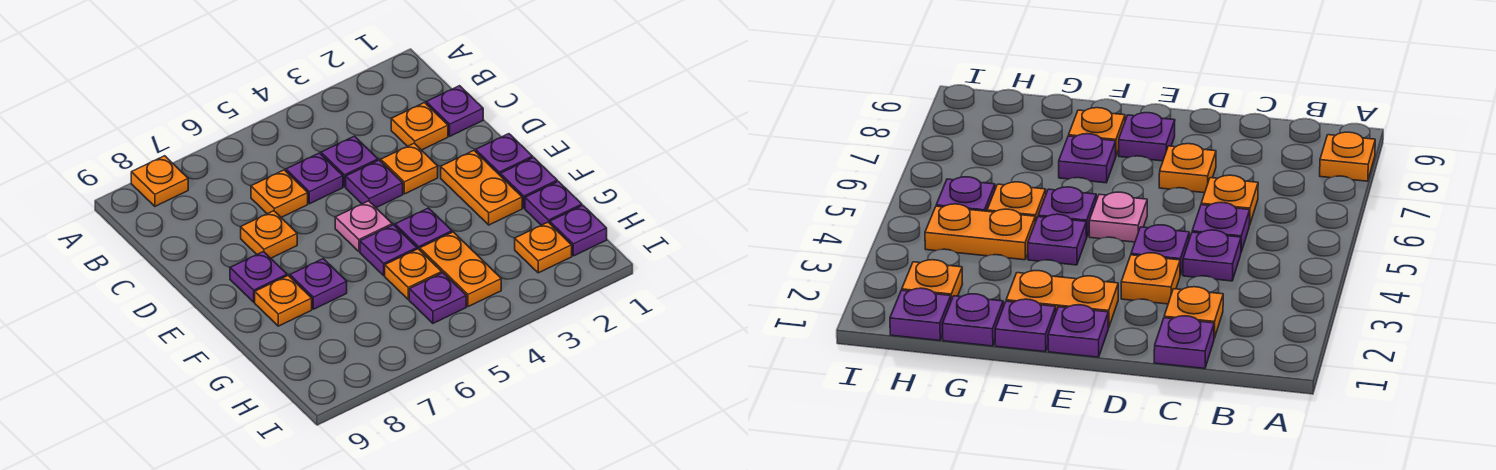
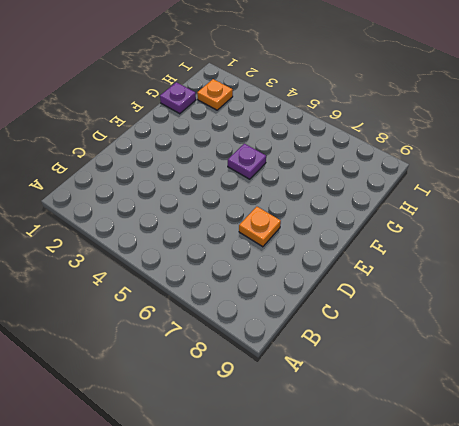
none -> orange plate A8 level 1
none -> purple plate C1 level 1
none -> orange plate C2 level 1

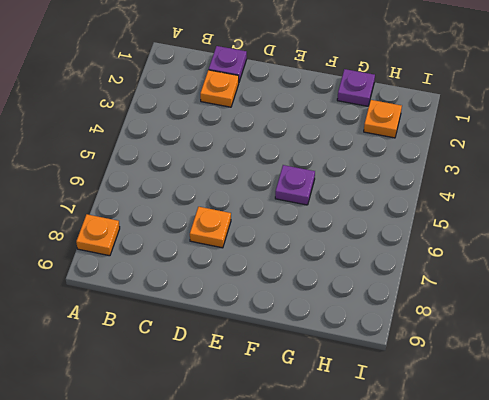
none -> purple plate C4 level 1
none -> purple plate C5 level 1
none -> orange plate C6 level 1

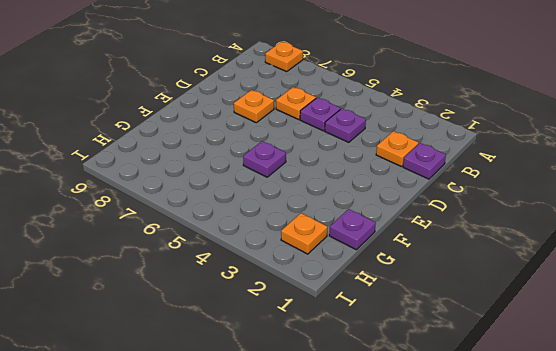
none -> orange plate D3 level 1
none -> purple plate D4 level 1
none -> purple plate E1 level 1

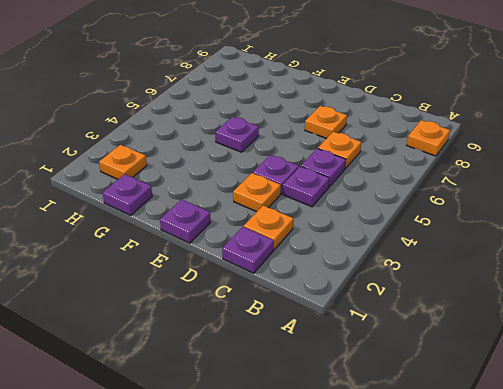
none -> orange plate E2:F2 level 1
none -> pink plate E5 level 1
none -> purple plate E8 level 1

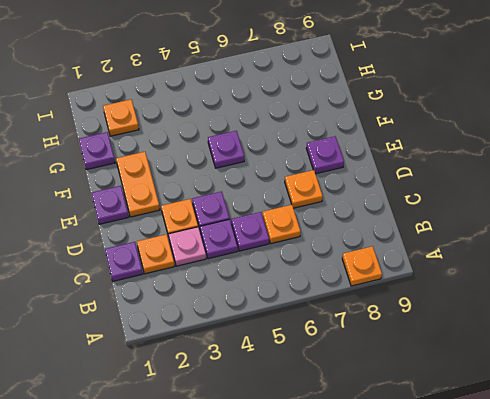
pink plate C3 level 1 -> pink plate E5 level 1
none -> purple plate F1 level 1
none -> purple plate F4 level 1
none -> purple plate F7 level 1

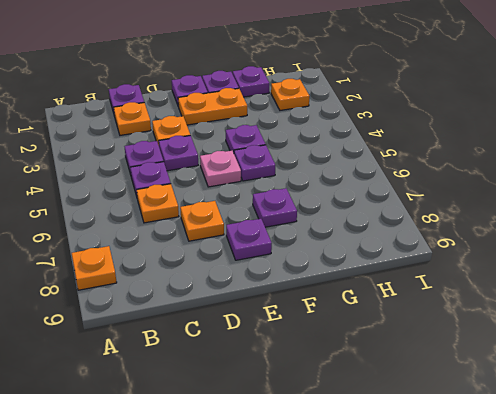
none -> orange plate F8 level 1
none -> orange plate G4:H4 level 1
none -> orange plate G5 level 1

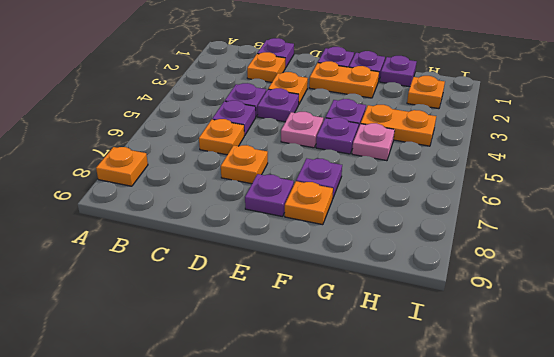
pink plate G5 level 1 -> orange plate G5 level 1
none -> purple plate H1 level 1
none -> purple plate H5 level 1

